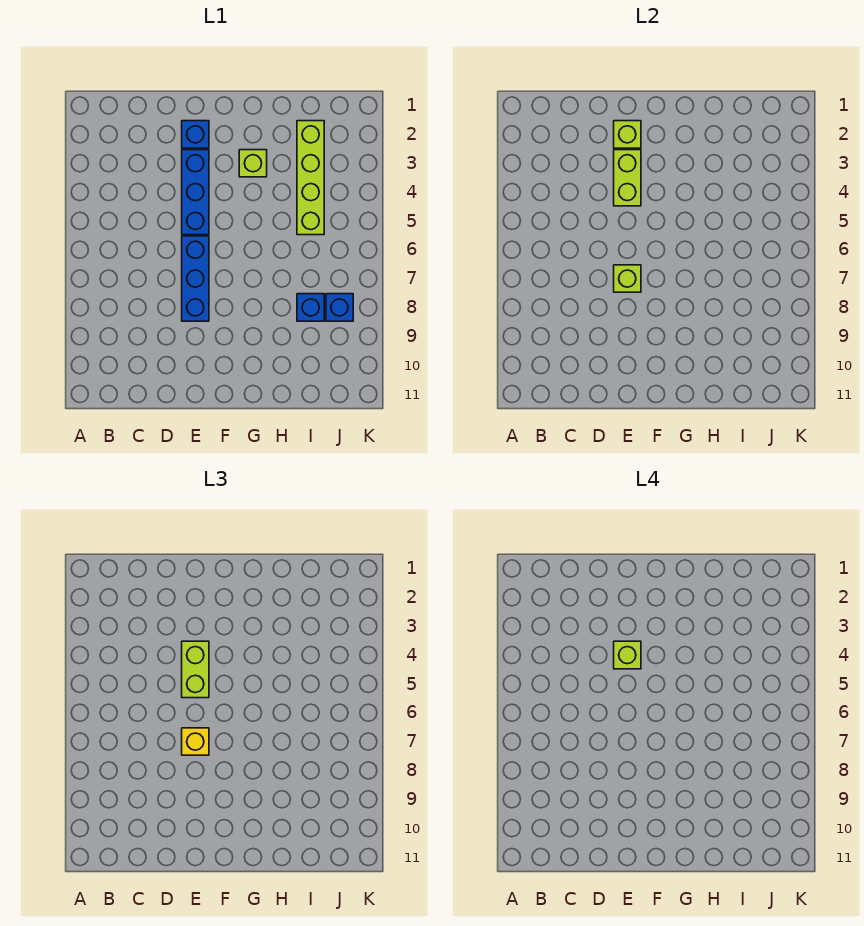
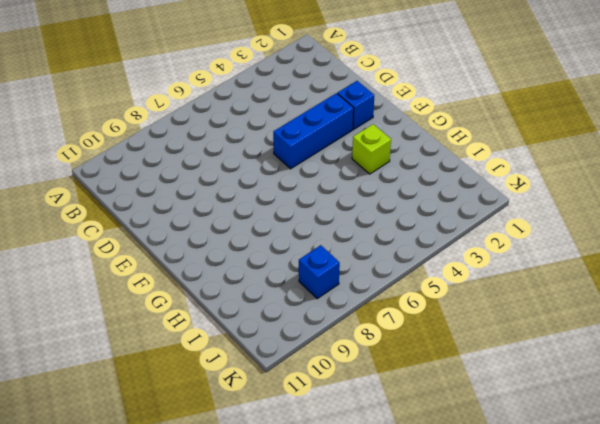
none -> blue brick E6:E8 level 1
none -> lime brick I2:I5 level 1
none -> blue brick I8 level 1

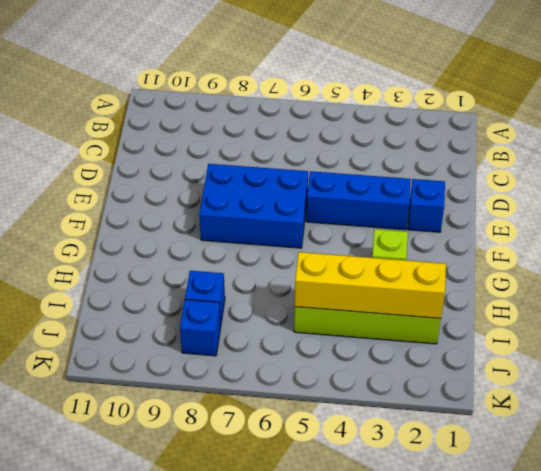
blue brick E6:F8 level 1 -> blue brick E6:E8 level 1
yellow brick I2:I5 level 2 -> none
none -> lime brick E2 level 2
none -> lime brick E3:E4 level 2
none -> lime brick E7 level 2

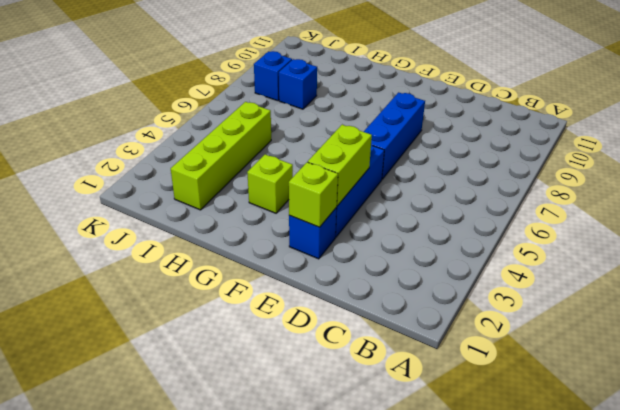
none -> lime brick E7 level 2
none -> lime brick E4:E5 level 3
none -> yellow brick E7 level 3

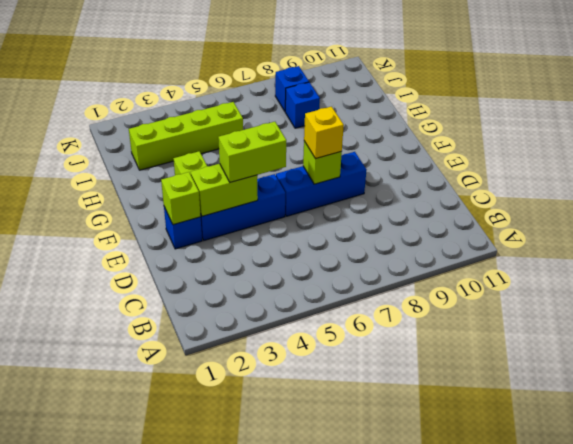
none -> lime brick E4 level 4

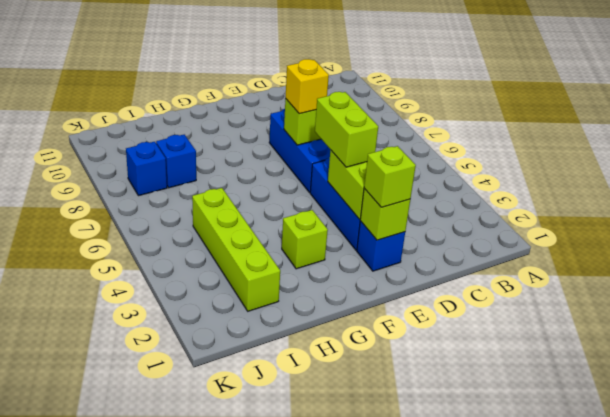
lime brick E2 level 3 -> lime brick E4 level 4

